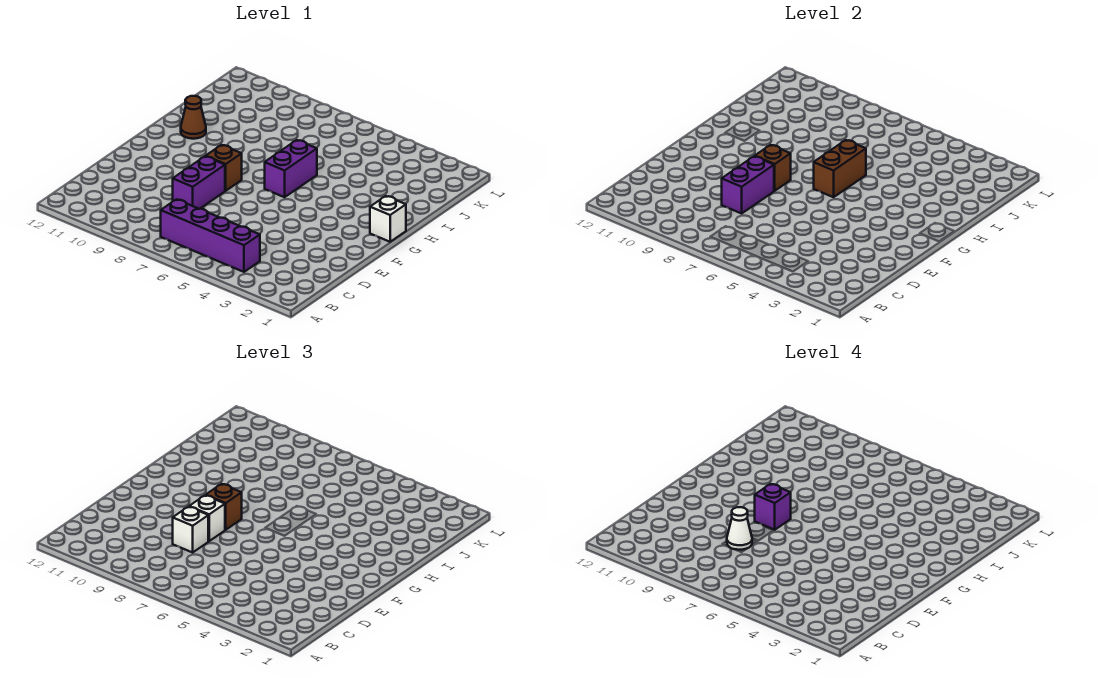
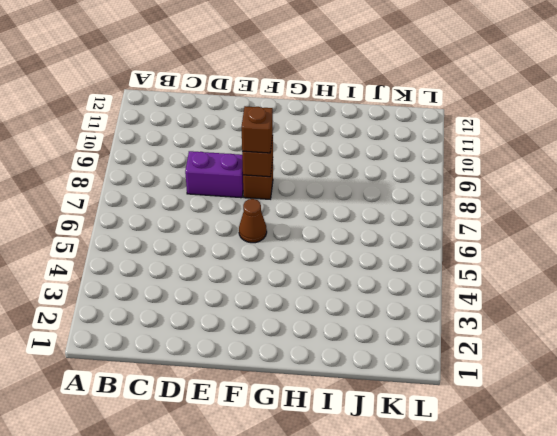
brown cone F6 level 1 -> brown cone H11 level 1
none -> purple brick B4:B7 level 1
none -> white brick G1 level 1
none -> purple brick G6:H6 level 1

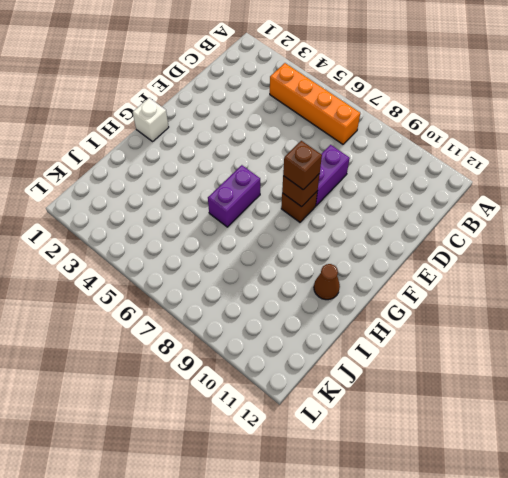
orange brick B4:B7 level 1 -> purple brick B4:B7 level 1
none -> purple brick D8:E8 level 2
none -> brown brick G6:H6 level 2
none -> white brick D8 level 3

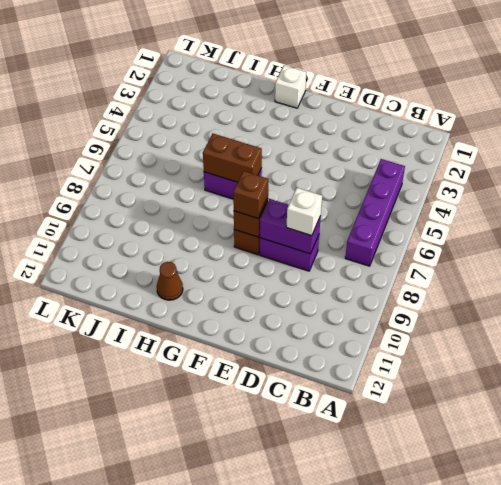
none -> white brick E8 level 3
none -> white cone D8 level 4
none -> purple brick F8 level 4

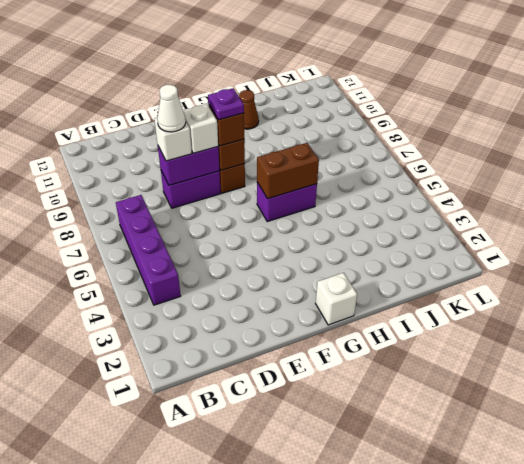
purple plate F8 level 4 -> purple brick F8 level 4

